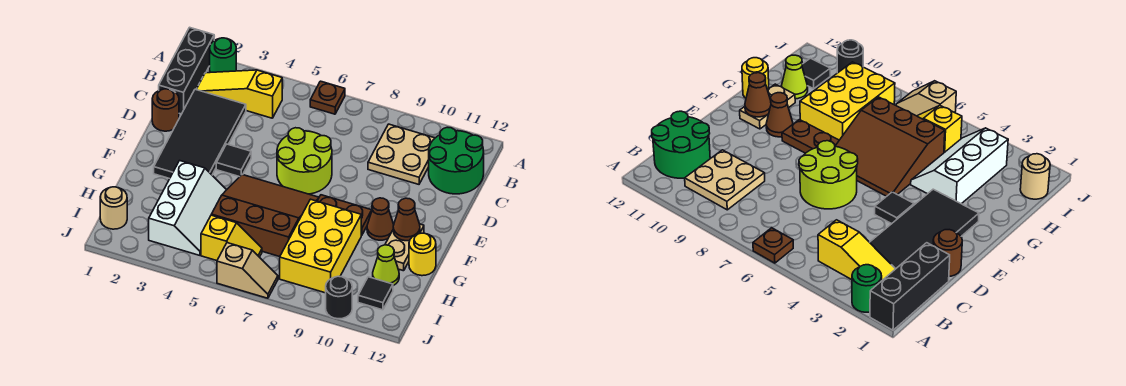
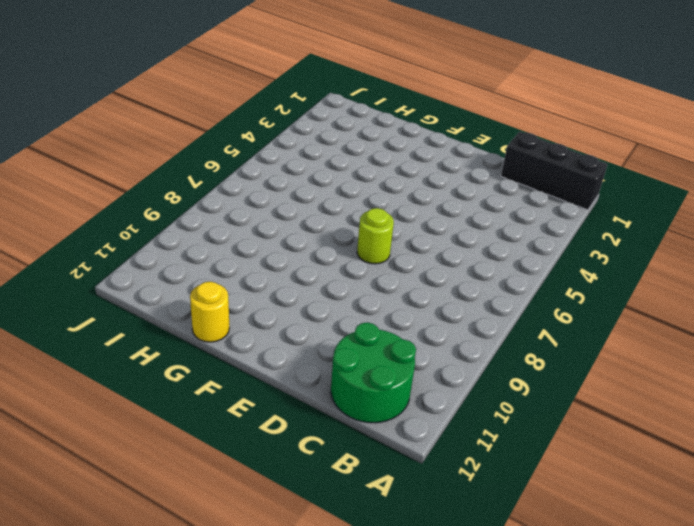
lime round brick E7 level 1 -> lime round brick D6:E7 level 1
none -> green round brick A2 level 1
none -> brown plate A6 level 1
none -> yellow slope B2:B4 level 1 top 4

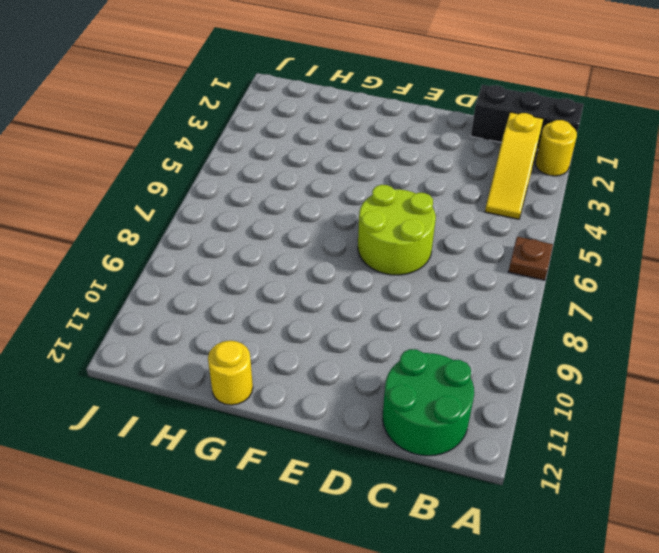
yellow round brick A2 level 1 -> green round brick A2 level 1
yellow slope B2:B4 level 1 top 2 -> yellow slope B2:B4 level 1 top 4
none -> tan plate B9:C10 level 1
none -> black tile C2:F3 level 1
none -> brown round brick D1 level 1

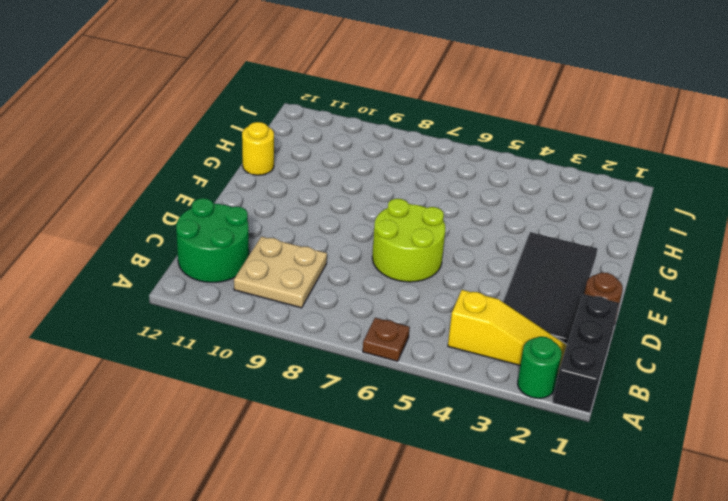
none -> black tile E4 level 1
none -> brown slope F5:H7 level 1 top H
none -> brown plate F8:F9 level 1

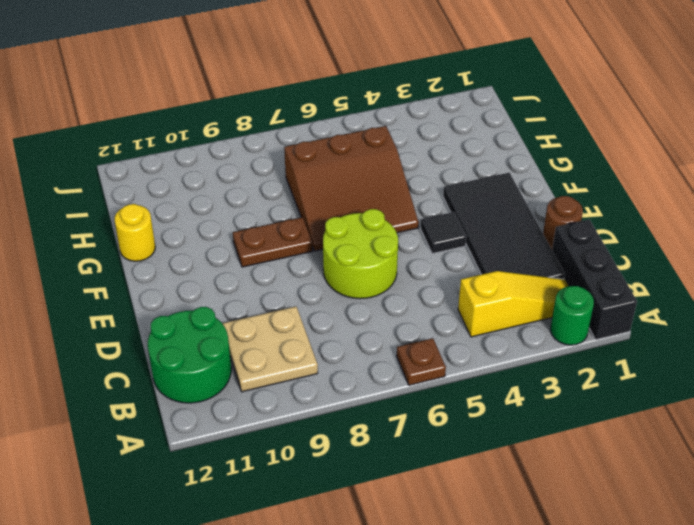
none -> brown cone F10 level 1
none -> tan plate F11:G11 level 1
none -> white slope G3:I4 level 1 top 3

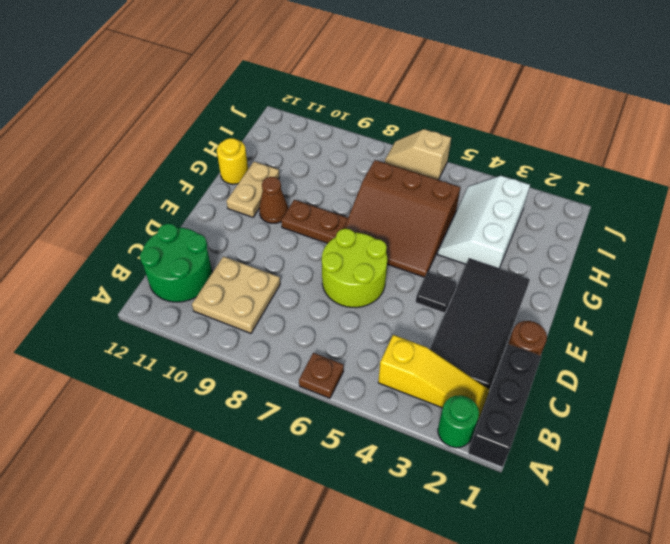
none -> yellow brick G8:I9 level 1
none -> lime cone H11 level 1
none -> tan round brick I1 level 1

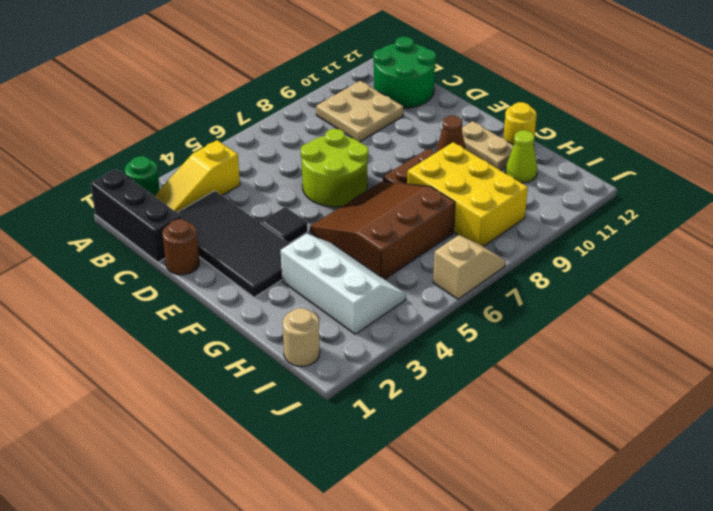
none -> brown plate A6 level 1
none -> yellow slope I5:I6 level 1 top 5
none -> black tile I11 level 1

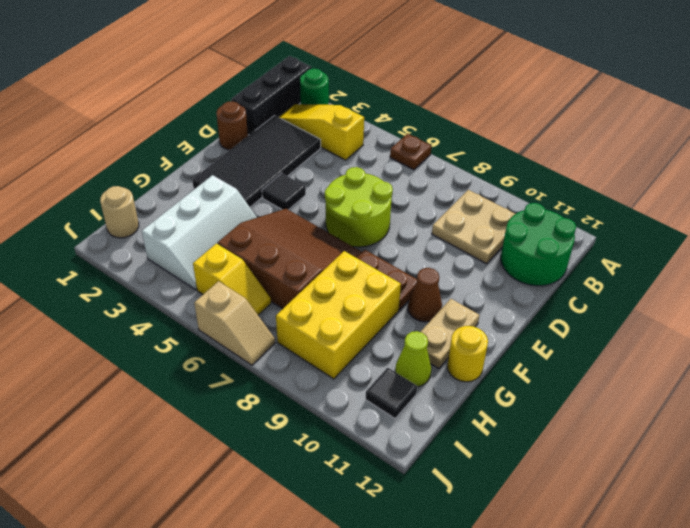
none -> black round brick J10 level 1
none -> brown cone F11 level 2

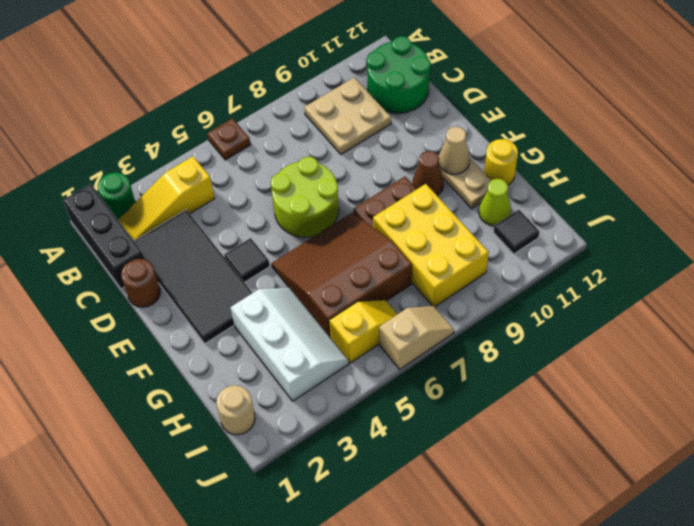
tan cone F11 level 2 -> brown cone F11 level 2
none -> black round brick J10 level 1

